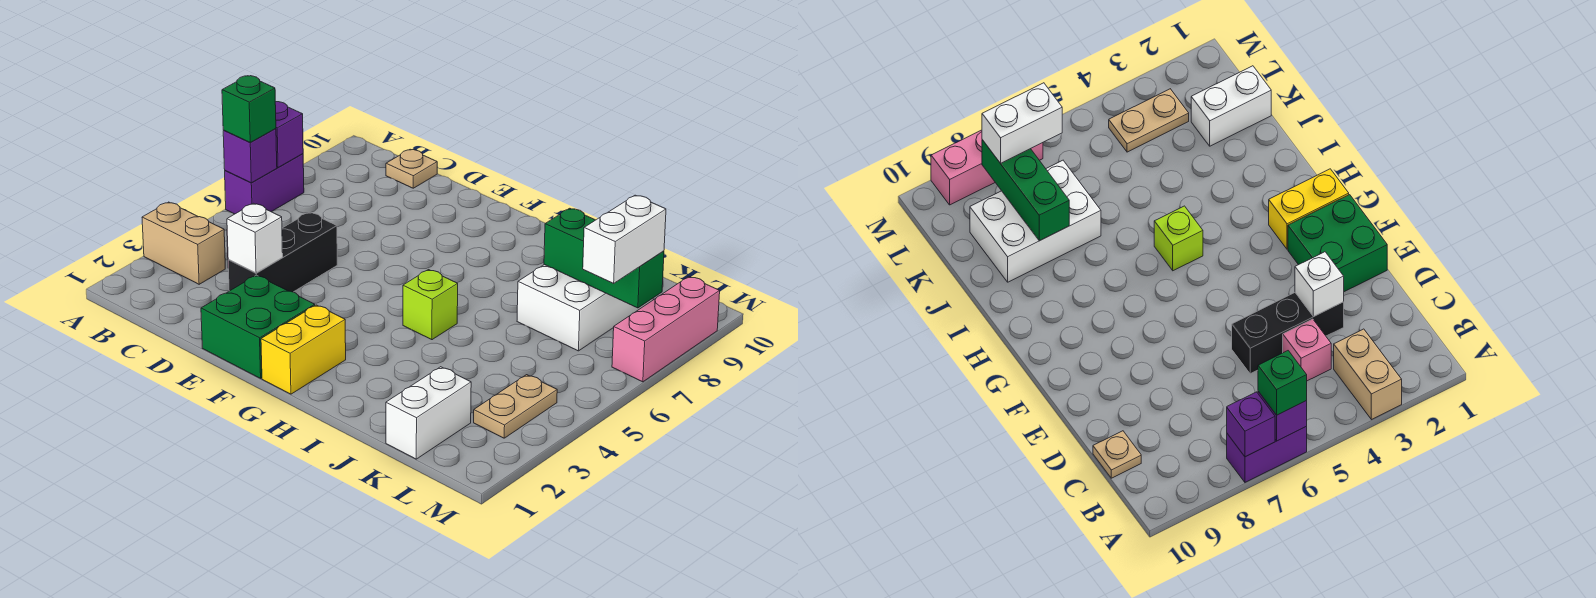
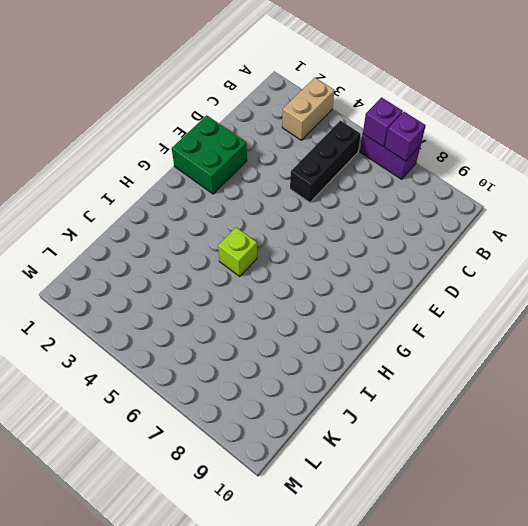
black brick B5:D5 level 1 -> black brick D3:D5 level 1
none -> pink brick C4 level 1
none -> tan plate C10 level 1
none -> yellow brick G1:G2 level 1

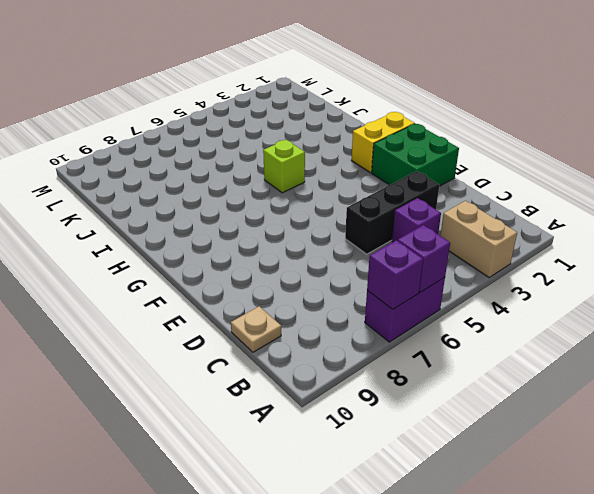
purple brick C4 level 1 -> pink brick C4 level 1
none -> white brick J7:K9 level 1
none -> white brick K1:K2 level 1
none -> tan plate L3:L4 level 1

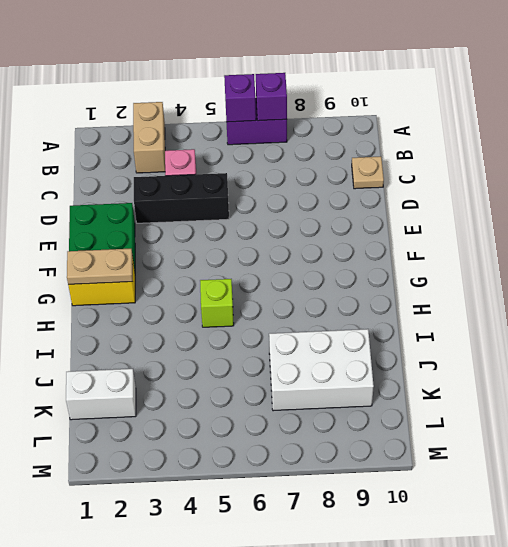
tan plate G1:G2 level 2 -> tan plate L3:L4 level 1
none -> pink brick M7:M9 level 1
none -> white brick D3 level 2
none -> green brick J8:L8 level 2

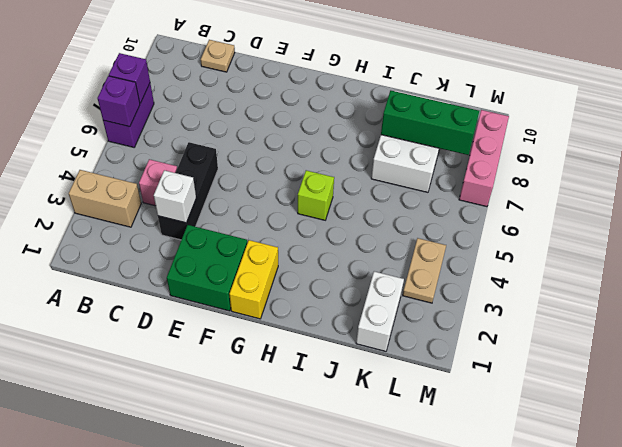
none -> green brick A6 level 3
none -> white brick L7:L8 level 3

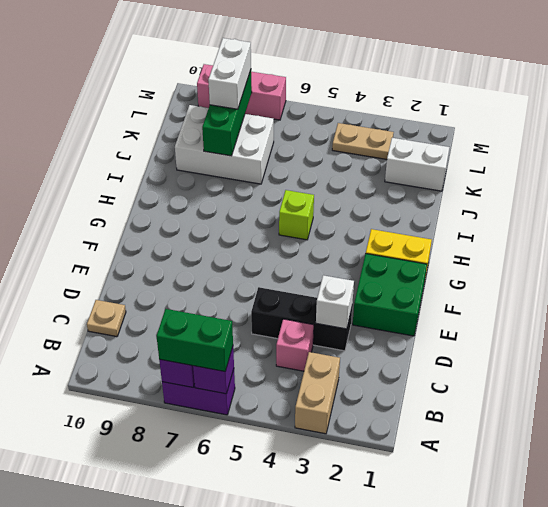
green brick A6:A7 level 3 -> green brick A6 level 3
white brick K8:L8 level 3 -> white brick L7:L8 level 3

